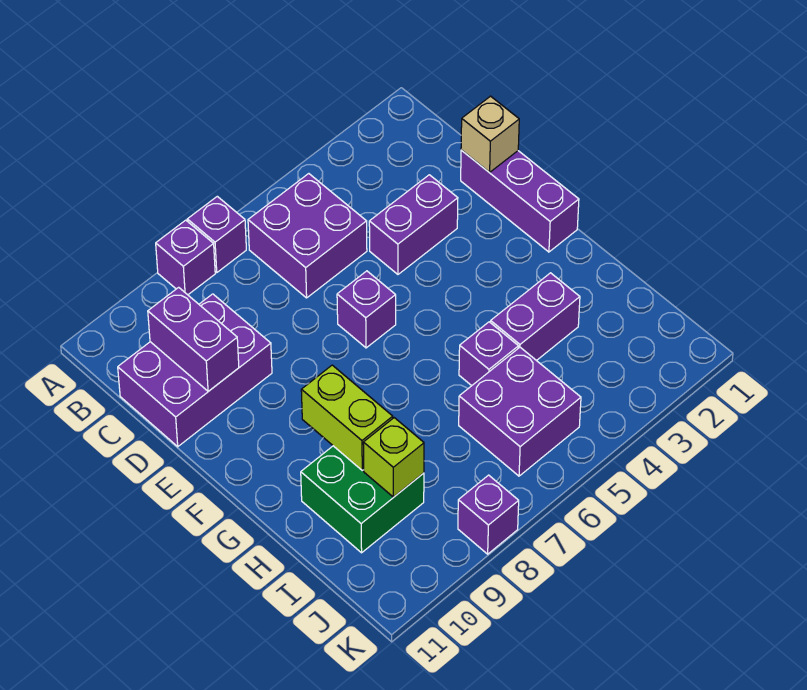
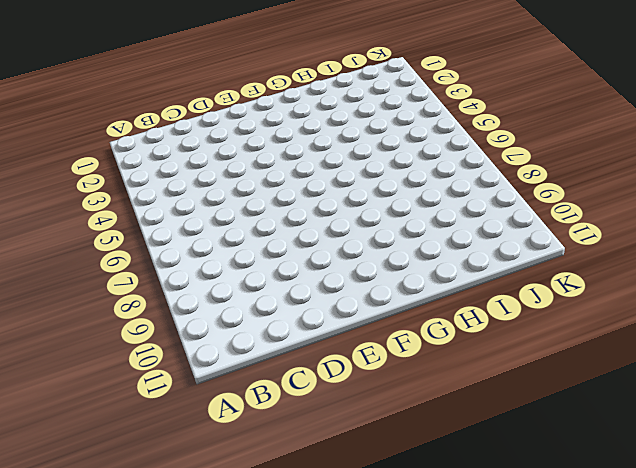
none -> purple brick A7 level 1
none -> purple brick A8 level 1
none -> purple brick B5:C6 level 1

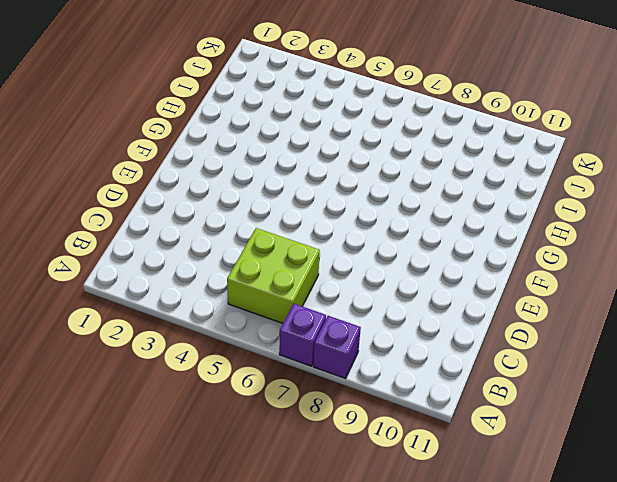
lime brick B5:C6 level 1 -> purple brick B5:C6 level 1
none -> purple brick C9:D11 level 1
none -> purple brick D1:F1 level 1
none -> purple brick D3:D4 level 1

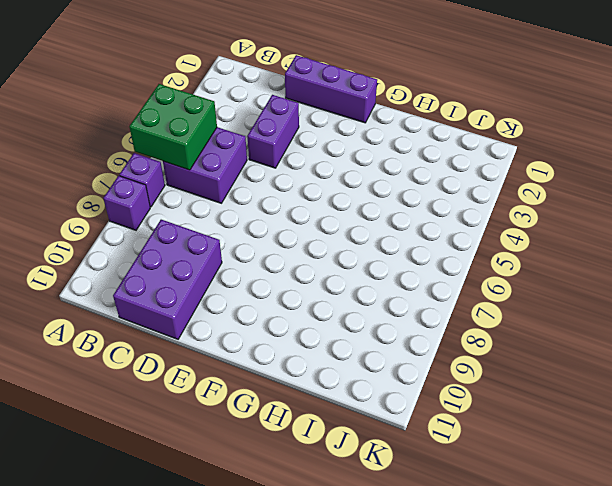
green brick A5:B6 level 2 -> green brick H9:I10 level 1
none -> purple brick E6 level 1
none -> purple brick H3:H4 level 1
none -> purple brick H5 level 1

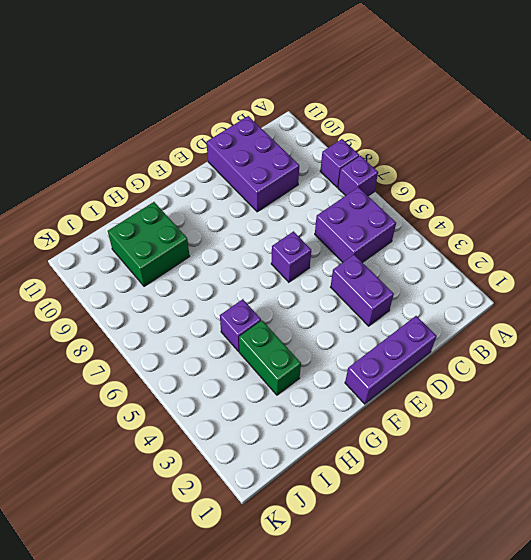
green brick H3:H4 level 1 -> purple brick H3:H4 level 1
none -> purple brick I5:J6 level 1
none -> purple brick K8 level 1
none -> purple brick C10:D10 level 2

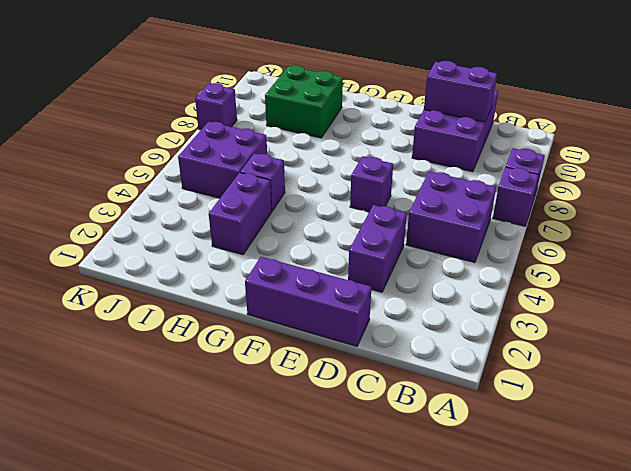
none -> tan brick D1 level 2
none -> lime brick G9:H9 level 2
none -> lime brick I9 level 2

